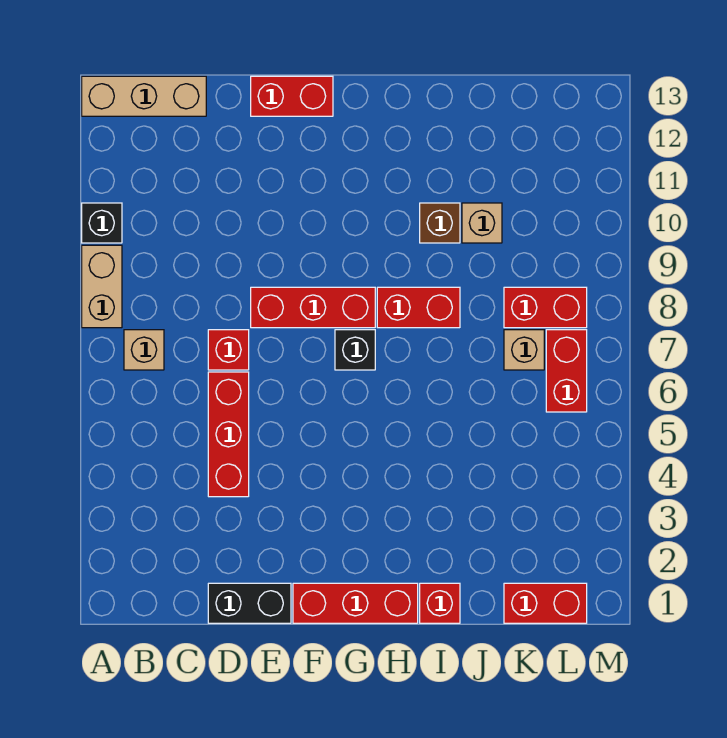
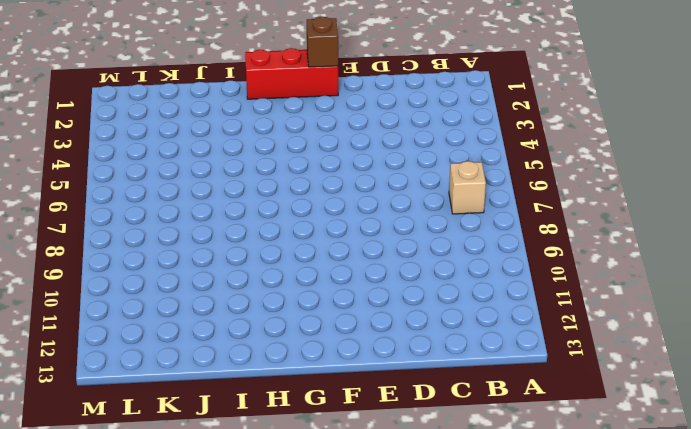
brown brick F1 level 2 -> brown brick I10 level 1
none -> tan brick A8:A9 level 1
none -> black brick A10 level 1
none -> tan brick A13:C13 level 1

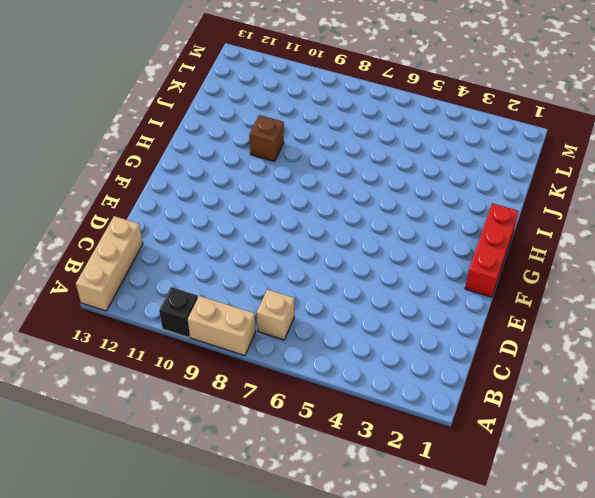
none -> black brick D1:E1 level 1
none -> red brick D4:D6 level 1
none -> red brick D7 level 1

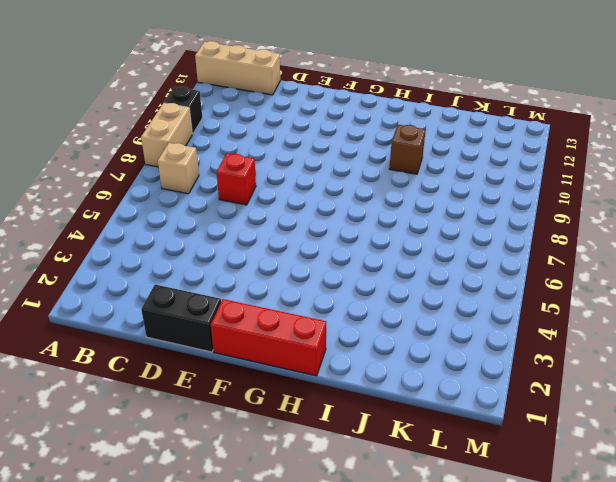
none -> red brick D4:D6 level 1
none -> red brick E8:G8 level 1
none -> red brick E13:F13 level 1

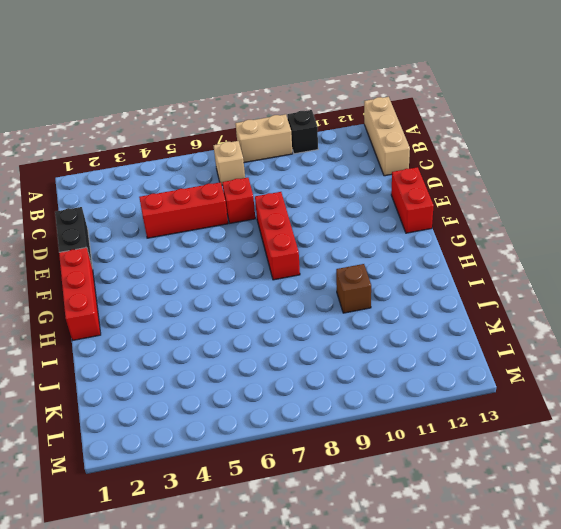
none -> black brick G7 level 1
none -> red brick H8:I8 level 1
none -> red brick I1 level 1

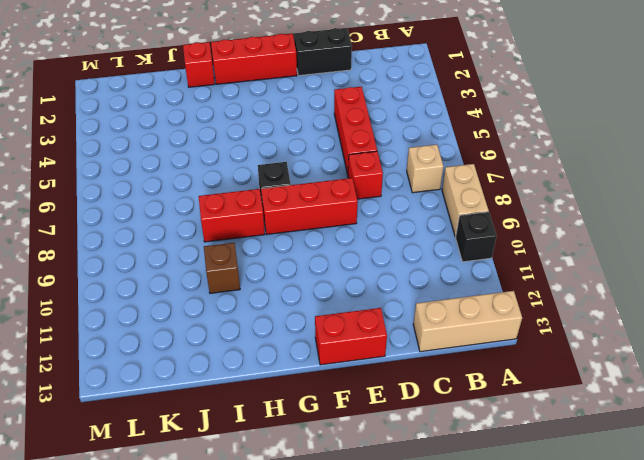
none -> tan brick J10 level 1
none -> red brick K1:L1 level 1
none -> tan brick K7 level 1

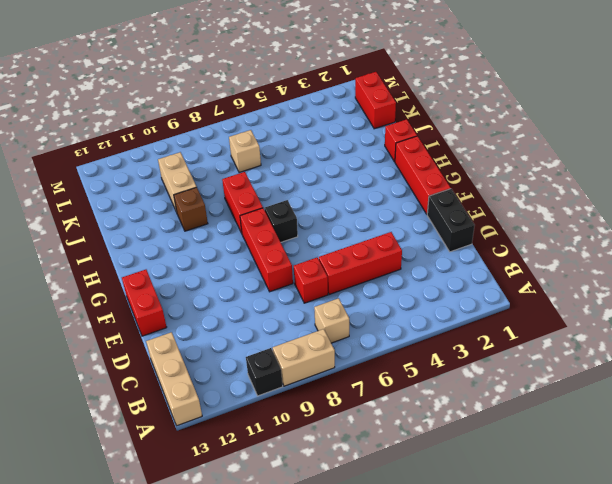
tan brick J10:K10 level 1 -> tan brick J10 level 1
none -> red brick K8:L8 level 1
none -> red brick L6:L7 level 1

